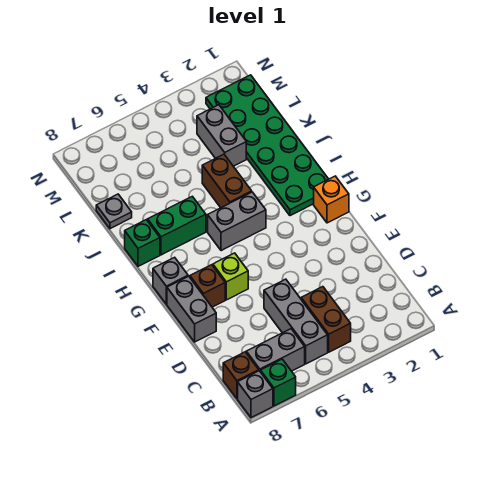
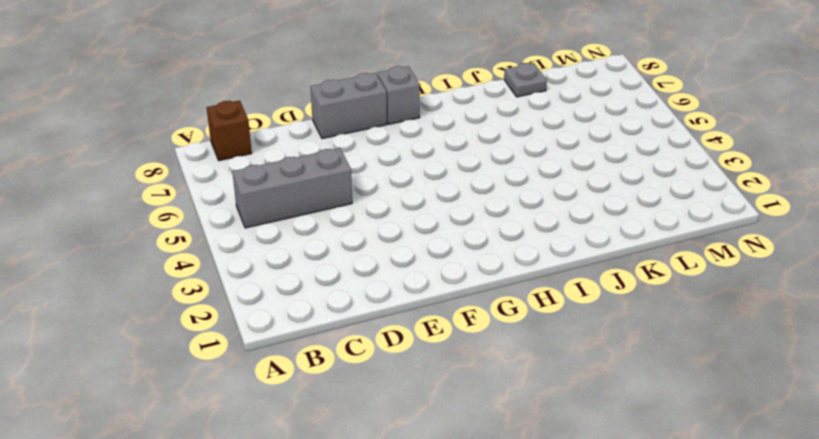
none -> green brick A7 level 1
none -> grey brick A8 level 1
none -> brown brick B4:C4 level 1

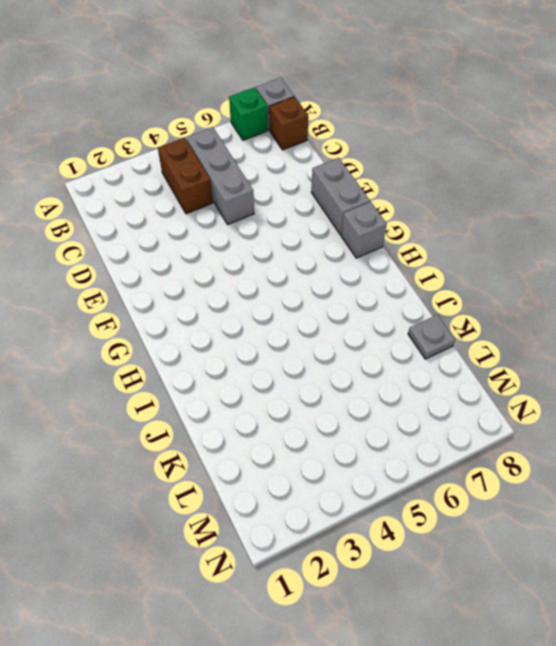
none -> grey brick B6:B7 level 1
none -> lime brick F6 level 1
none -> brown brick F7 level 1

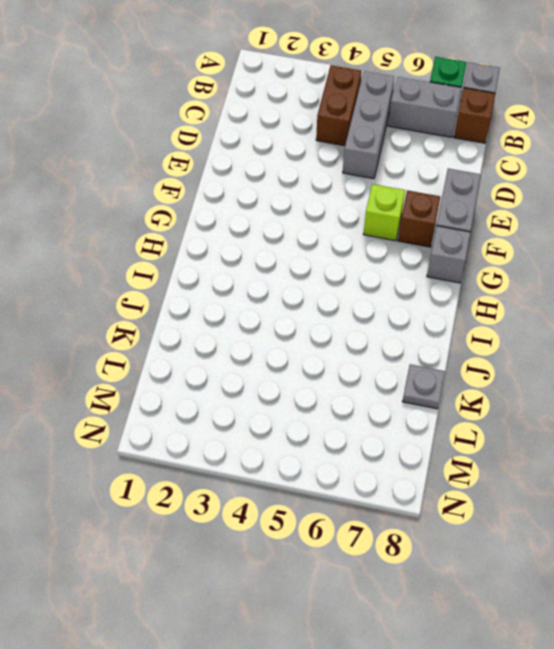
none -> orange brick G1 level 1
none -> green plate H1:M2 level 1
none -> grey brick H4:H5 level 1

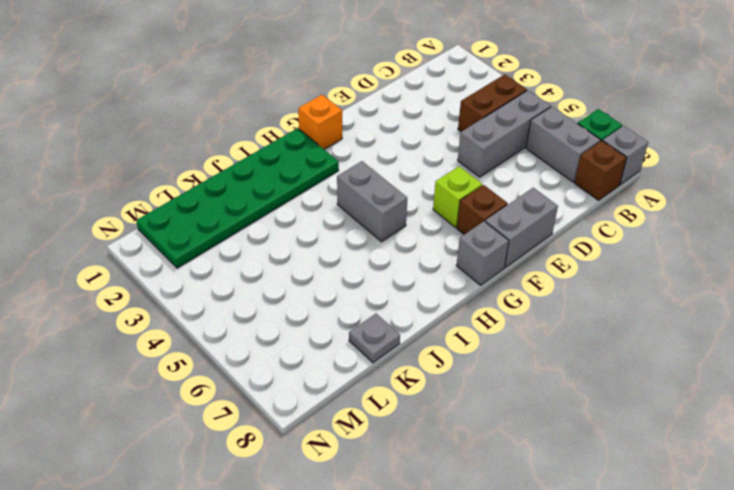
none -> brown brick I4:J4 level 1
none -> green brick I6:I7 level 1
none -> green brick I8 level 1

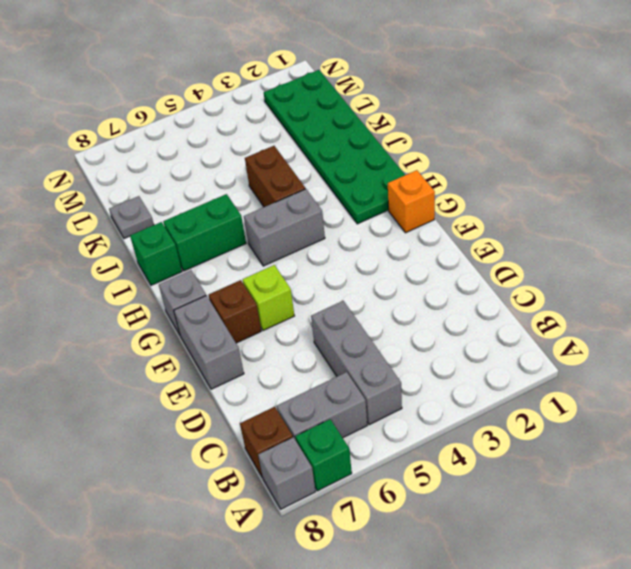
none -> brown brick B4:C4 level 1
none -> grey brick K3:L3 level 1

